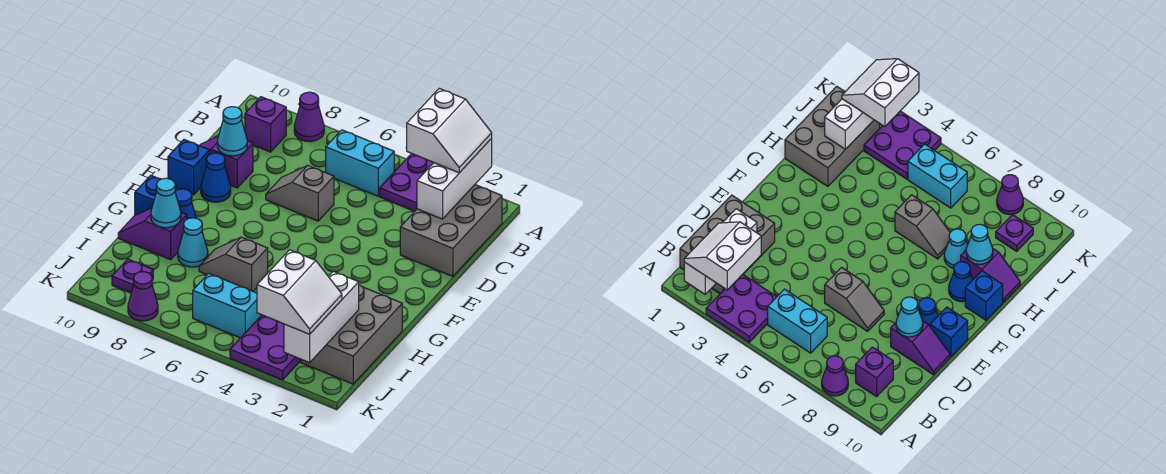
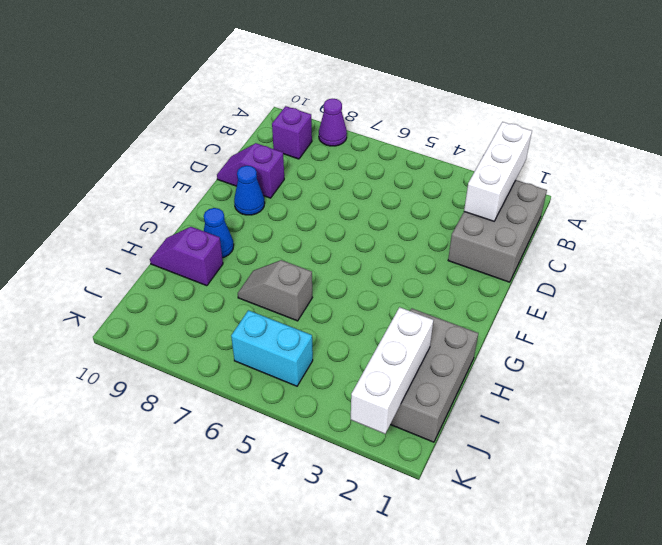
none -> purple plate A3:B4 level 1
none -> cyan brick B5:B6 level 1
none -> grey slope D6:D7 level 1 top 6

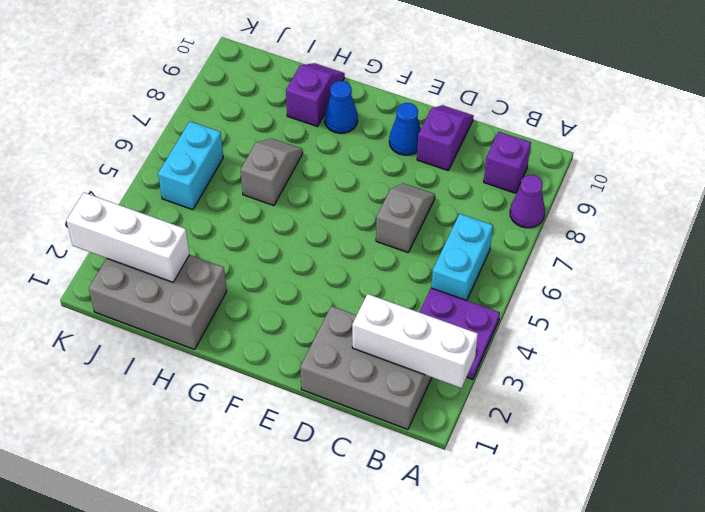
none -> blue brick E10 level 1
none -> blue brick G10 level 1
none -> cyan cone H8 level 1

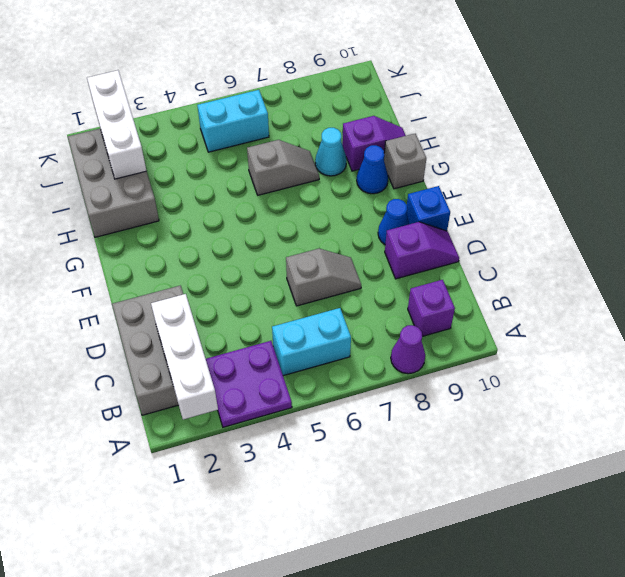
grey brick G10 level 1 -> blue brick G10 level 1
none -> purple plate J3:K4 level 1
none -> purple plate J9 level 1
none -> purple cone K8 level 1

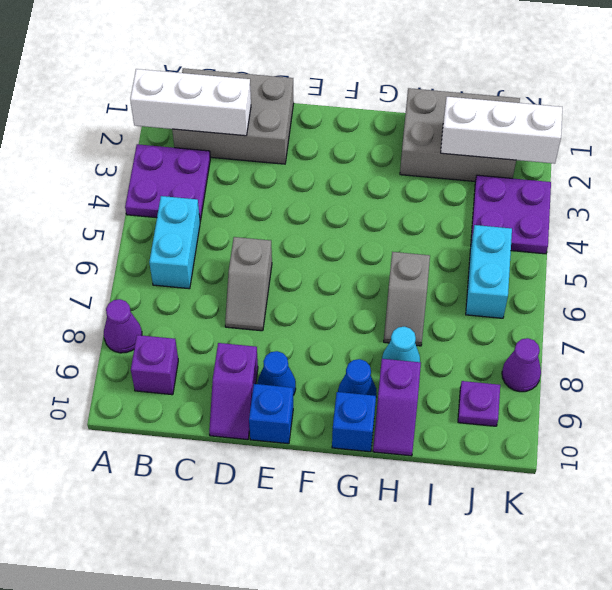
none -> cyan cone D9 level 2
none -> cyan cone H9 level 2
none -> white slope A2:B3 level 3 top 3

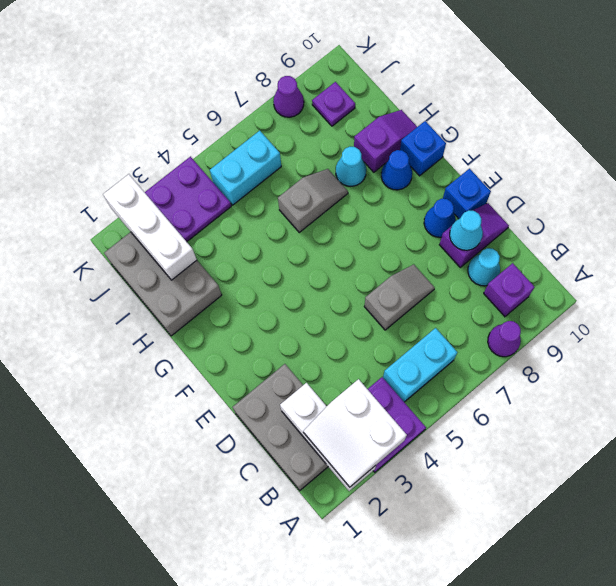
cyan cone C9 level 1 -> cyan cone H9 level 2
none -> white slope J2:K3 level 3 top 3

